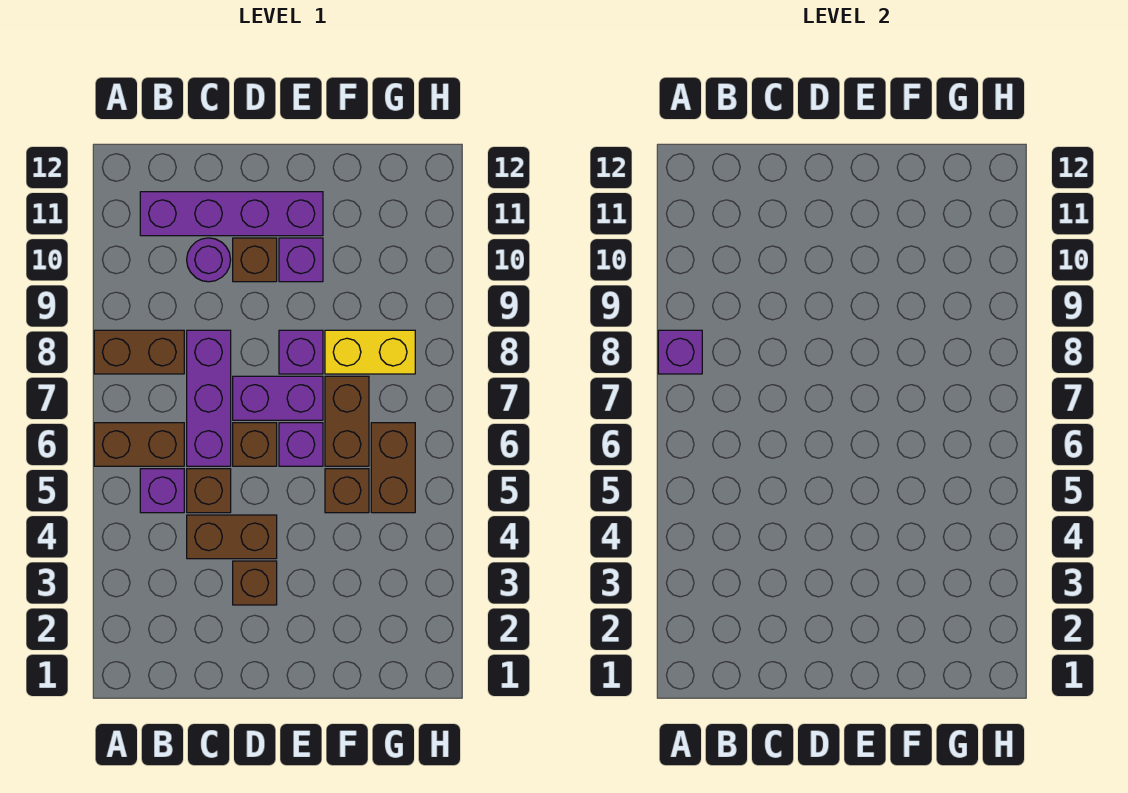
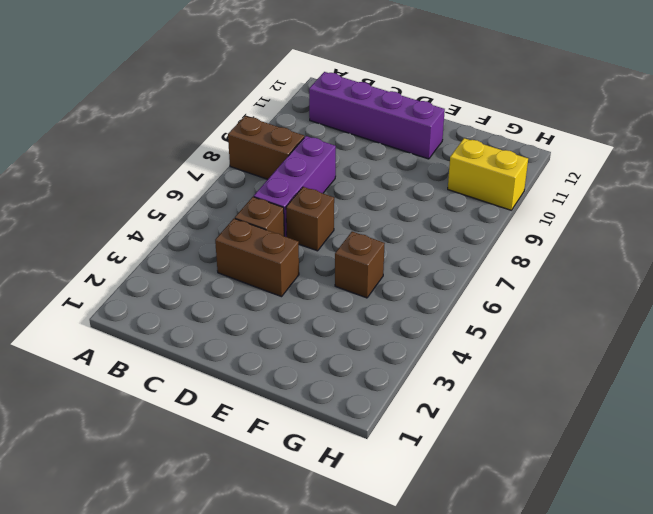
yellow brick G10:H10 level 1 -> yellow brick F8:G8 level 1
none -> brown brick A6:B6 level 1
none -> purple brick B5 level 1
none -> purple round brick C10 level 1

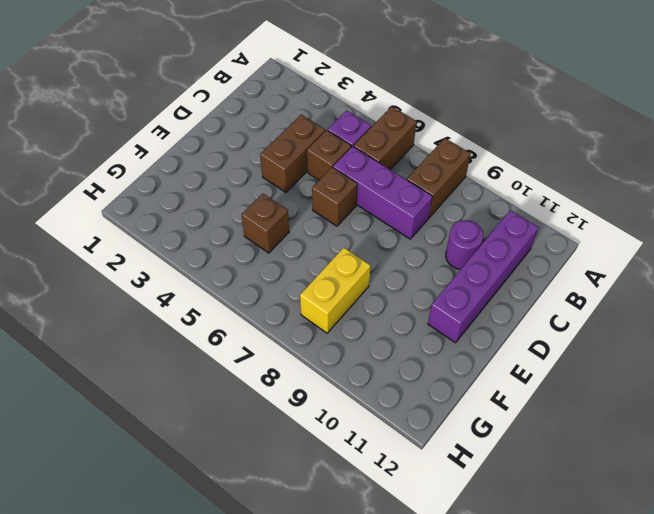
none -> brown brick D3 level 1
none -> purple brick D7:E7 level 1
none -> brown brick D10 level 1

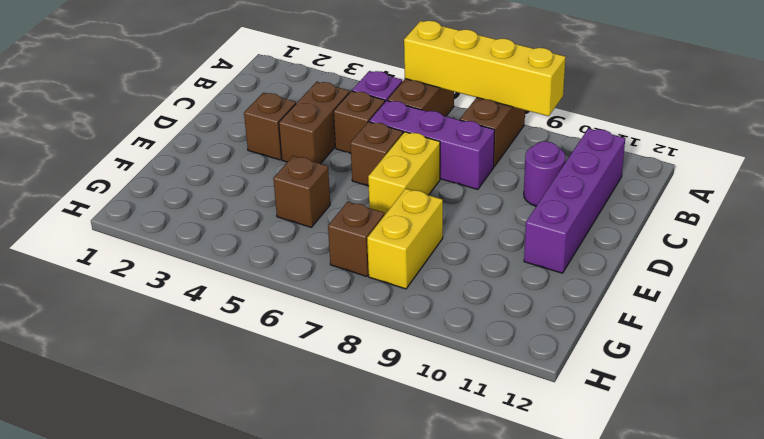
yellow brick A6:A9 level 2 -> purple brick A8 level 2
yellow brick D7:E7 level 1 -> purple brick D7:E7 level 1
brown brick G7 level 1 -> brown brick D10 level 1
none -> purple brick E6 level 1
none -> purple brick E8 level 1
none -> purple brick E10 level 1

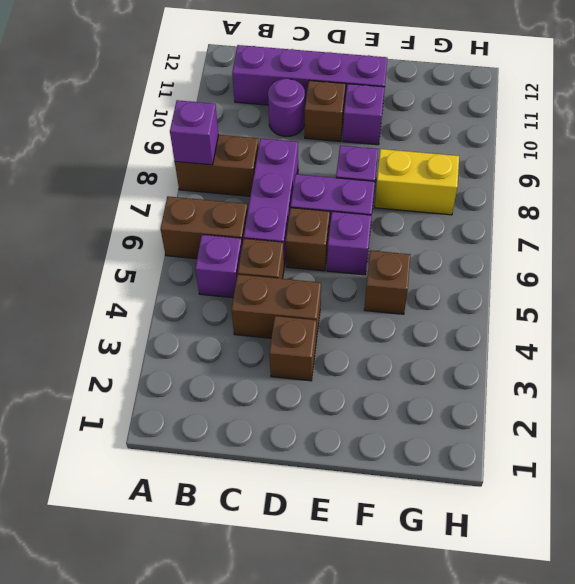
none -> brown brick F6:F7 level 1
none -> brown brick G5:G6 level 1

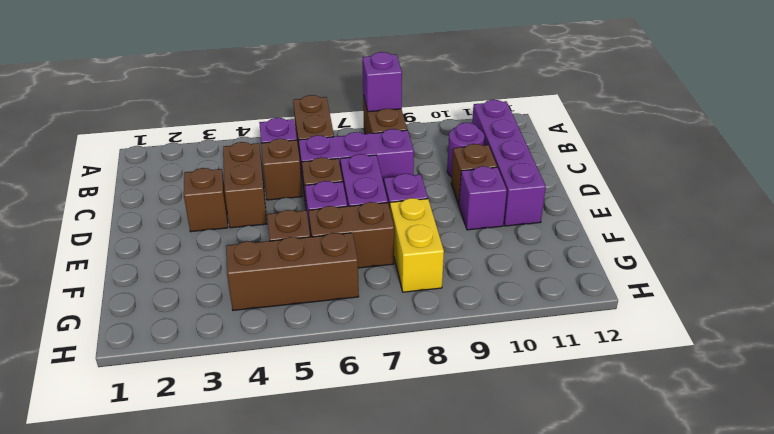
brown brick G4:G6 level 1 -> brown brick G5:G6 level 1

